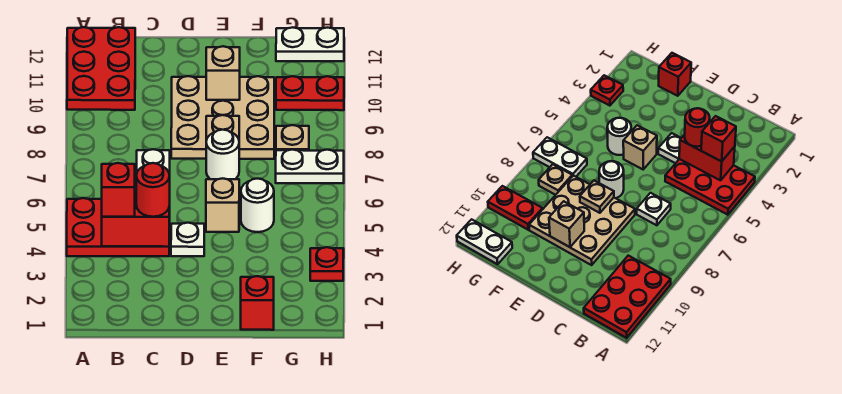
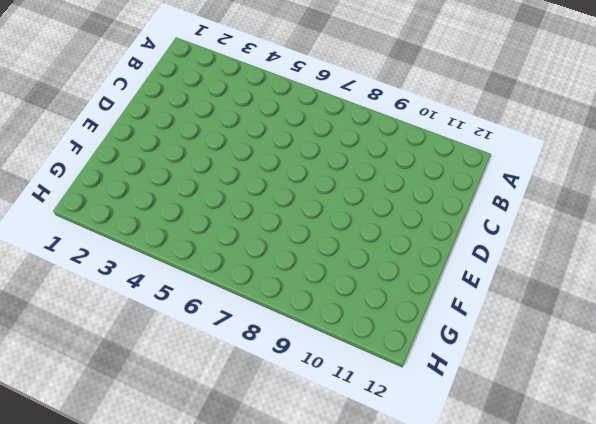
none -> red plate A4:C5 level 1
none -> red plate A10:B12 level 1
none -> white plate C7 level 1

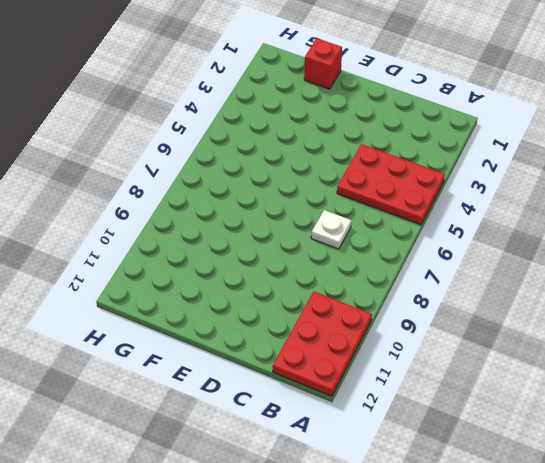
none -> white plate D4 level 1
none -> tan plate D8:F10 level 1
none -> tan brick E5 level 1

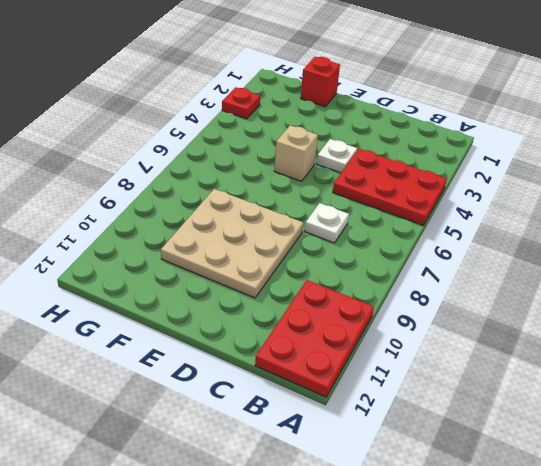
none -> white round brick E7 level 1
none -> white round brick F5 level 1
none -> white plate G7:H7 level 1

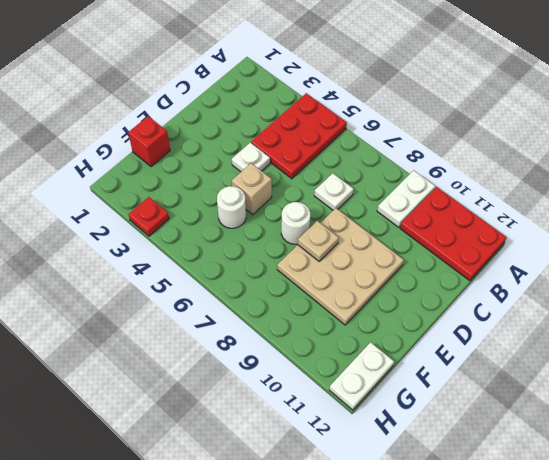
white plate A9:B9 level 1 -> white plate G7:H7 level 1
none -> tan plate G8 level 1
none -> red plate G10:H10 level 1
none -> red brick B4:C4 level 2

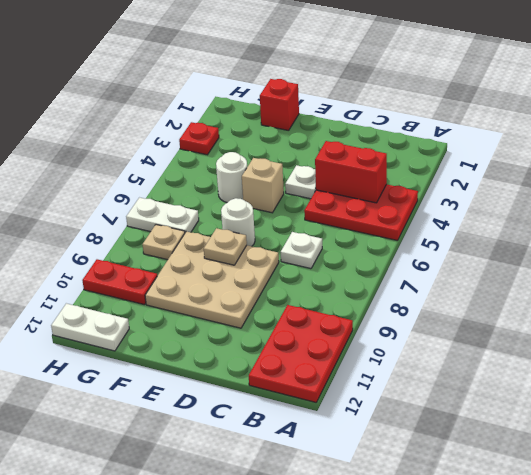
none -> tan brick E10 level 2
none -> red brick B4 level 3
none -> red round brick C4 level 3

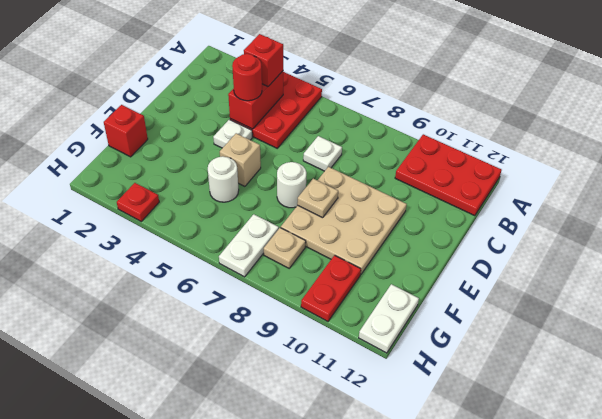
none -> tan brick E10 level 2

